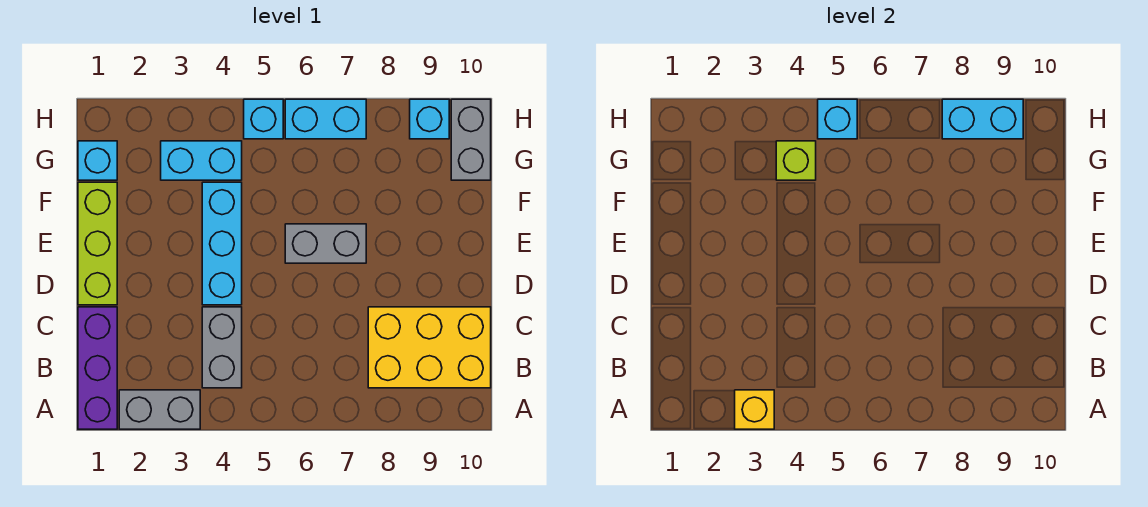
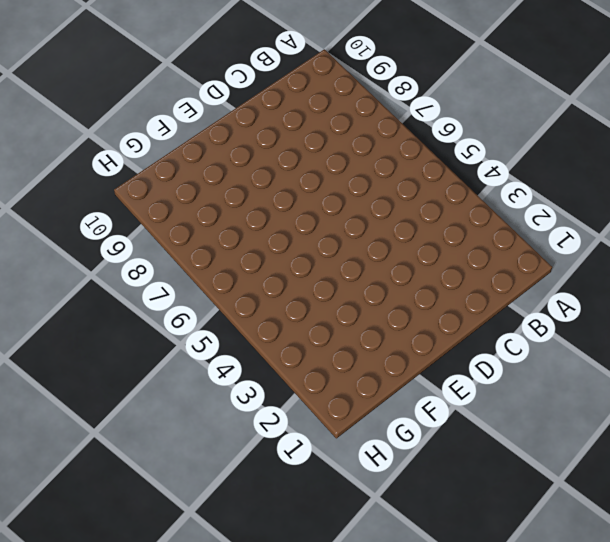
none -> purple brick A1:C1 level 1
none -> grey brick A2:A3 level 1
none -> grey brick B4:C4 level 1

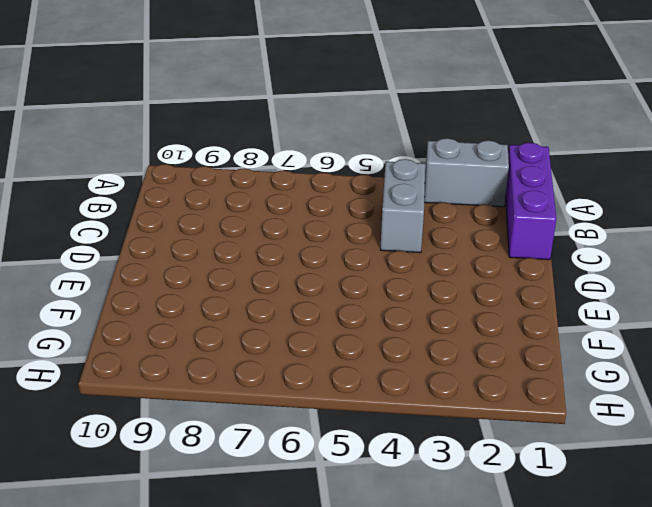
none -> yellow brick B8:C10 level 1
none -> lime brick D1:F1 level 1
none -> cyan brick D4:F4 level 1

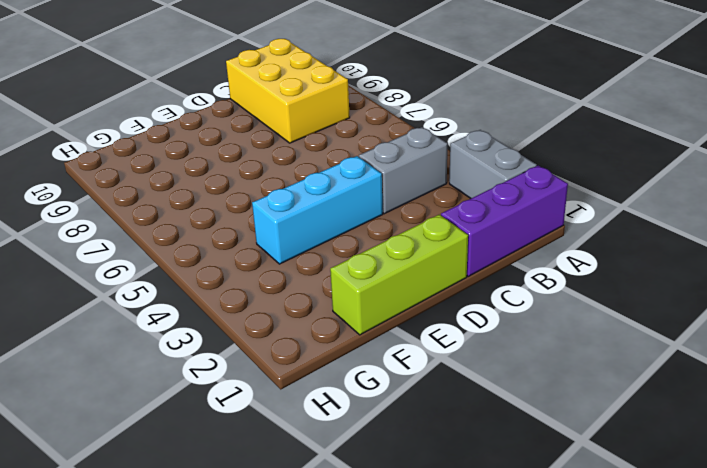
none -> grey brick E6:E7 level 1
none -> cyan brick G1 level 1
none -> cyan brick G3:G4 level 1

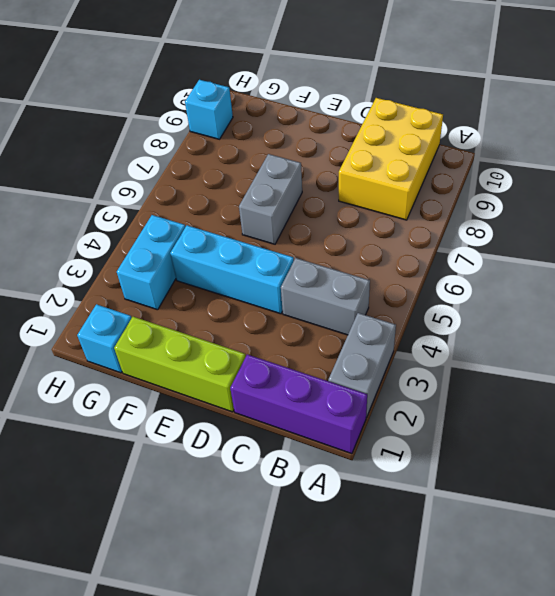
none -> grey brick G10:H10 level 1
none -> cyan brick H5 level 1
none -> cyan brick H6:H7 level 1

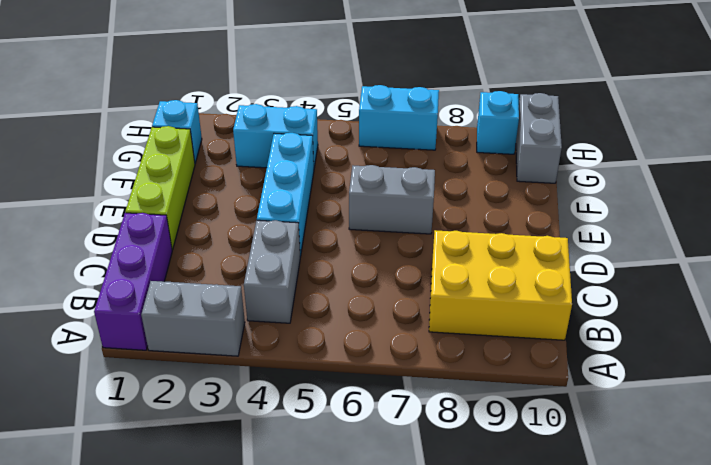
none -> cyan brick H5 level 1
none -> yellow brick A3 level 2
none -> lime brick G4 level 2

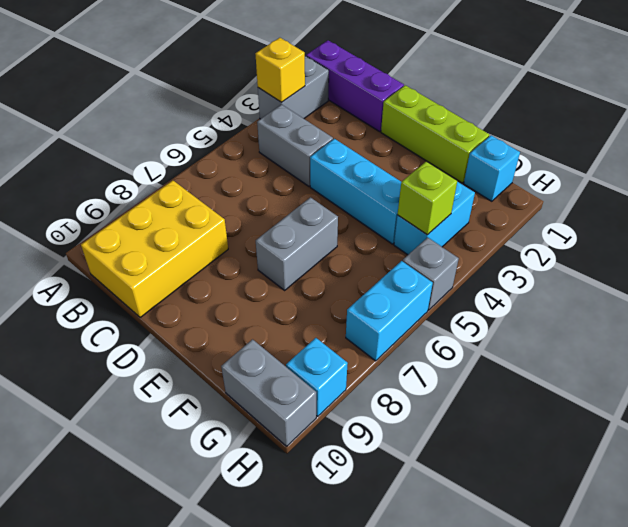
grey brick H5 level 1 -> cyan brick H5 level 1
none -> cyan brick H5 level 2
none -> cyan brick H8:H9 level 2

